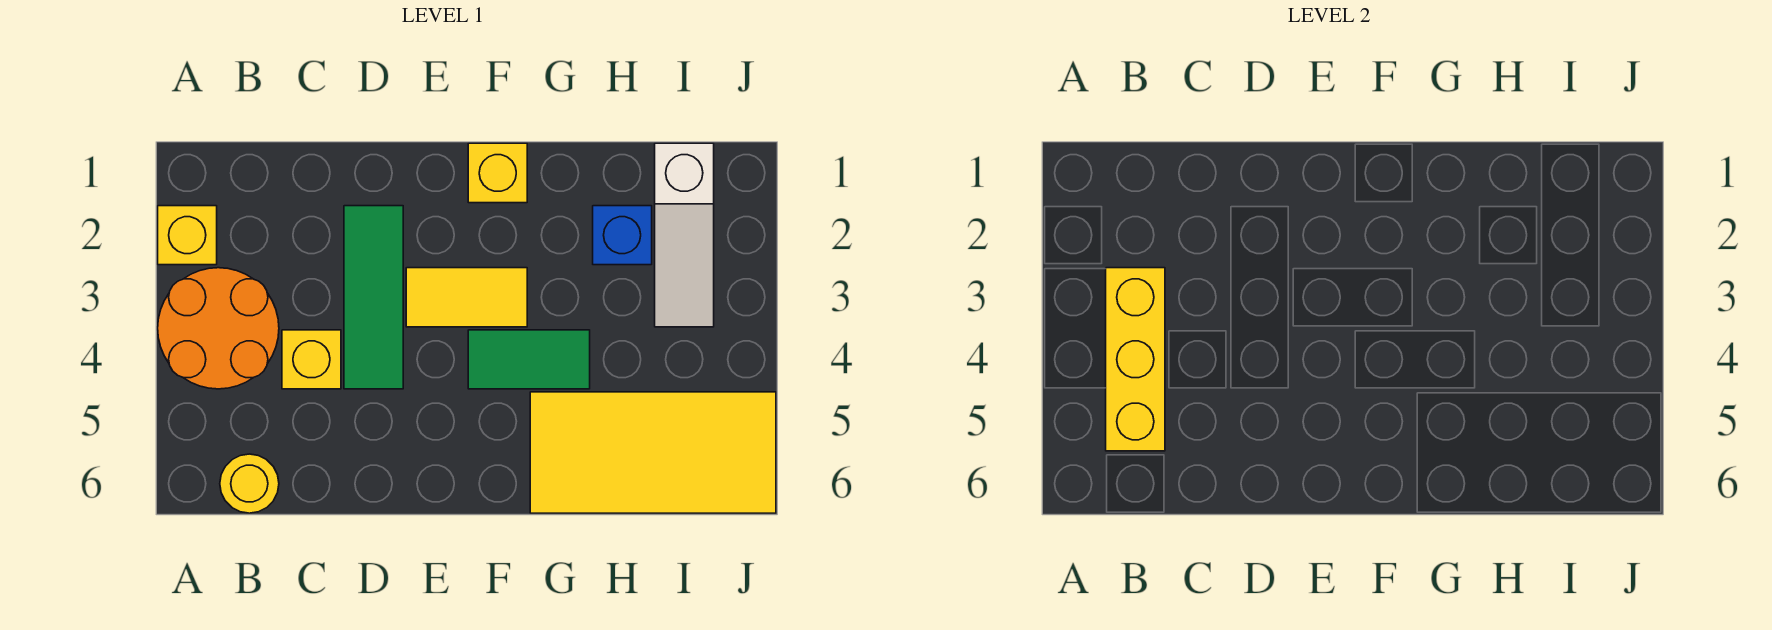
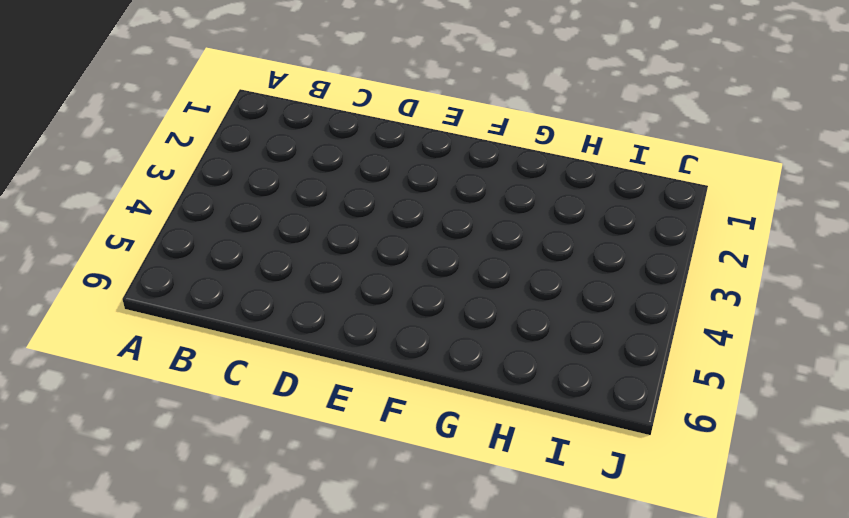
none -> yellow brick A2 level 1
none -> orange round brick A3:B4 level 1
none -> yellow round brick B6 level 1

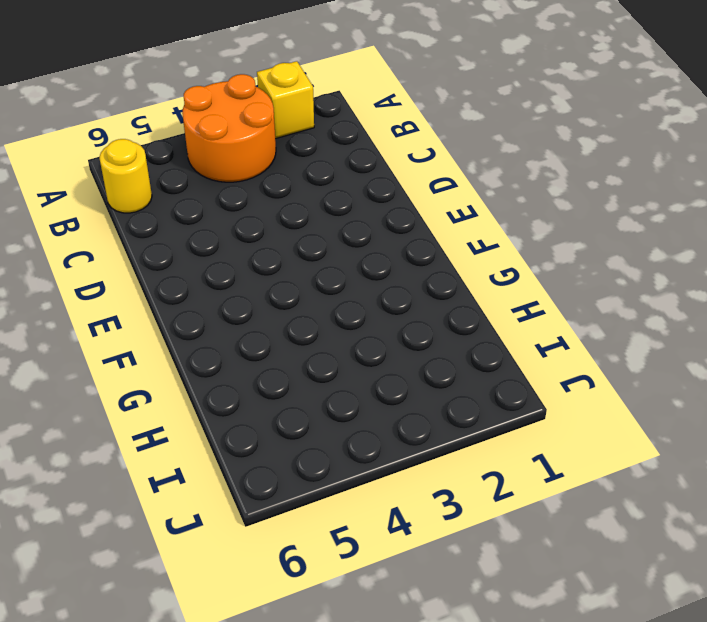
none -> yellow brick C4 level 1
none -> green tile D2:D4 level 1
none -> yellow tile E3:F3 level 1

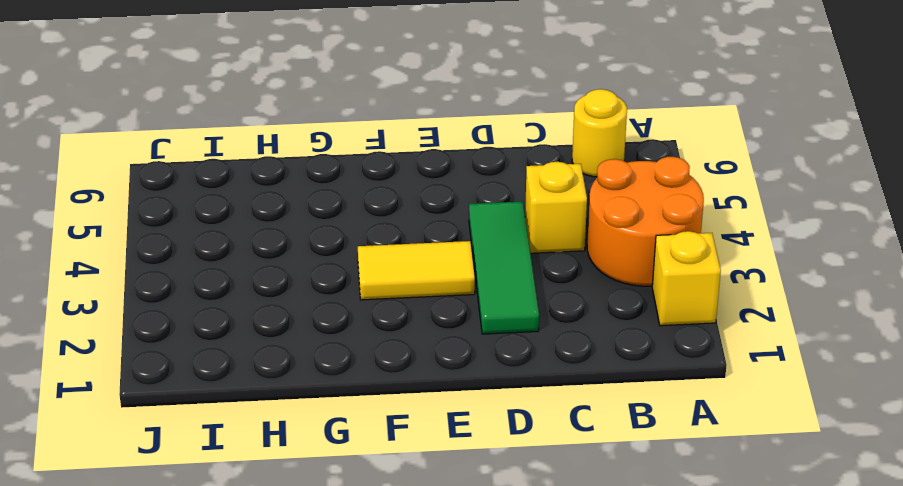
none -> yellow brick F1 level 1
none -> green tile F4:G4 level 1
none -> yellow tile G5:J6 level 1

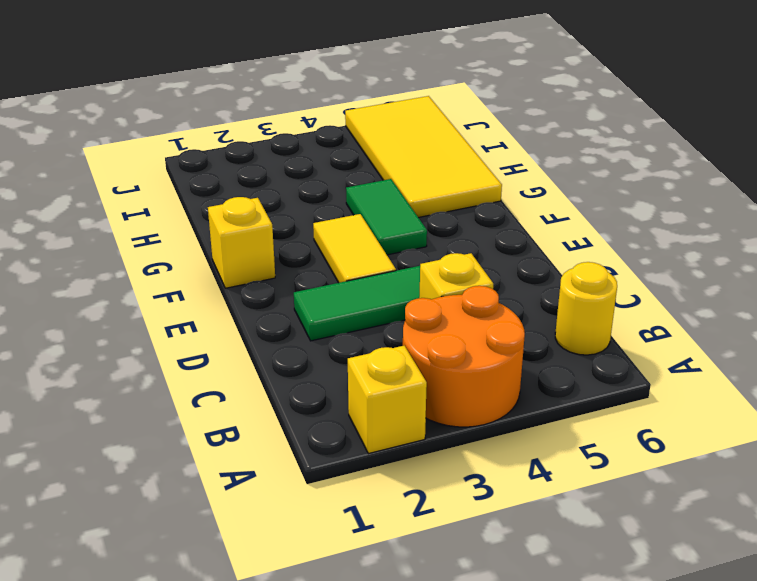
none -> blue brick H2 level 1
none -> white slope I1:I3 level 1 top 1
none -> yellow brick B3:B5 level 2

